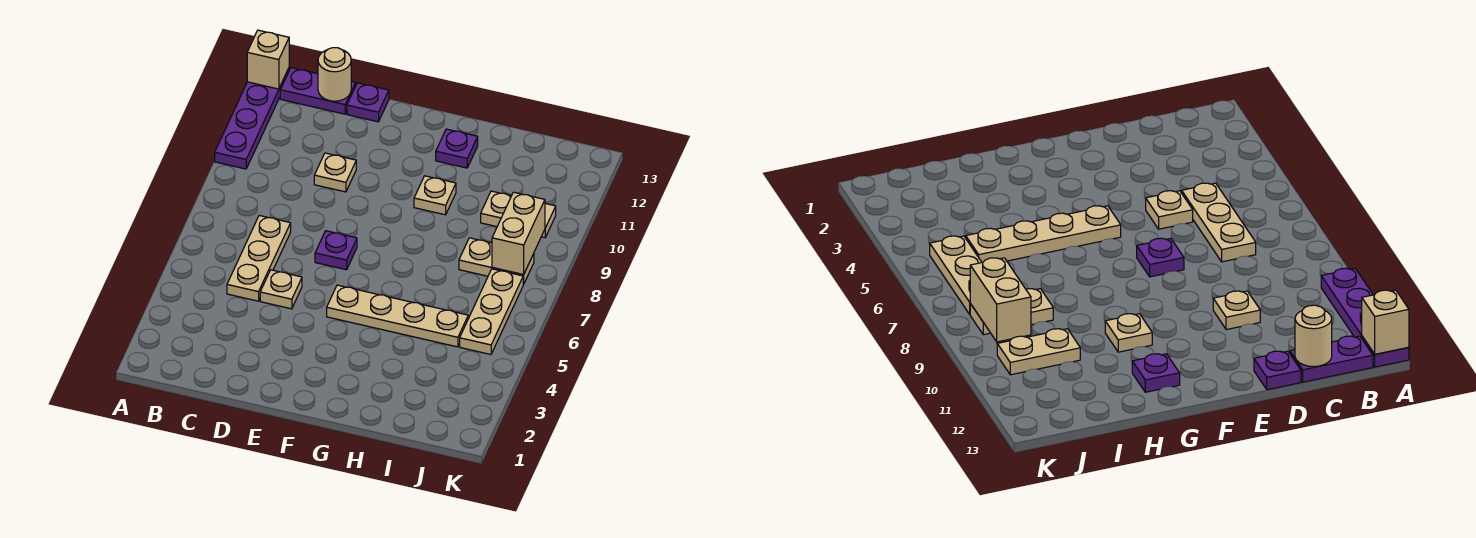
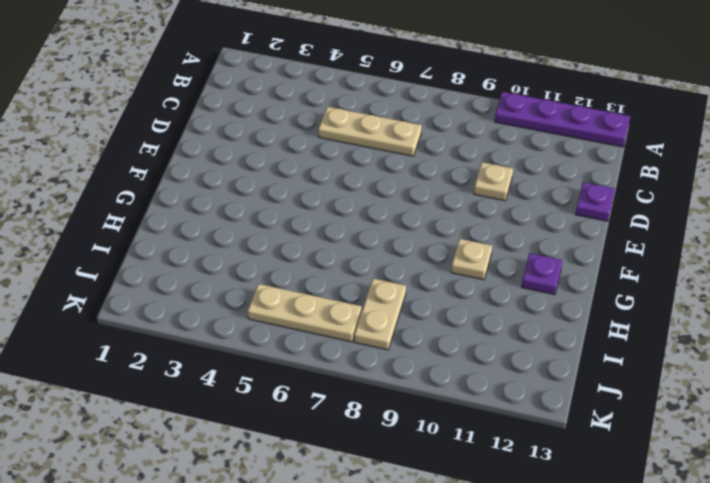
none -> purple plate B13:C13 level 1
none -> tan plate D5 level 1
none -> purple plate E7 level 1

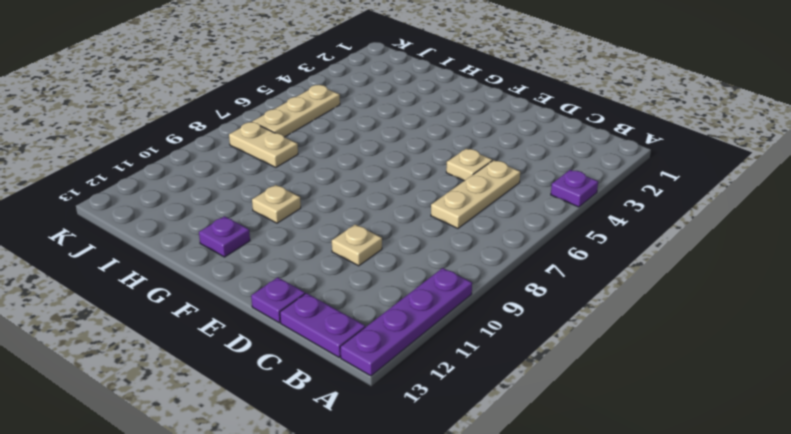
purple plate A4 level 1 -> purple plate E7 level 1
none -> tan plate F5:I5 level 1
none -> tan plate I10:J10 level 1
none -> tan brick A13 level 2

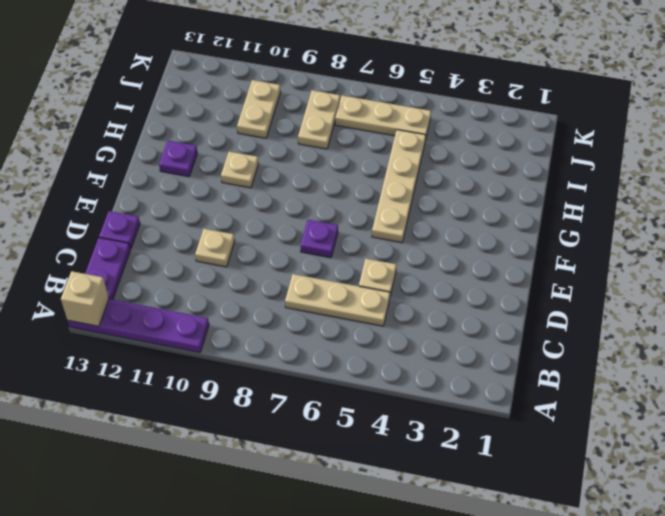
none -> tan round brick C13 level 2
none -> tan brick J8:J9 level 2

